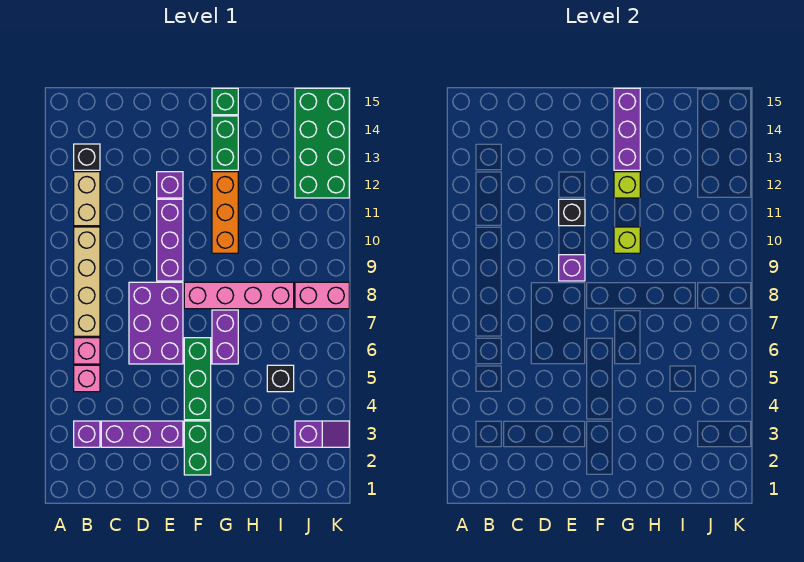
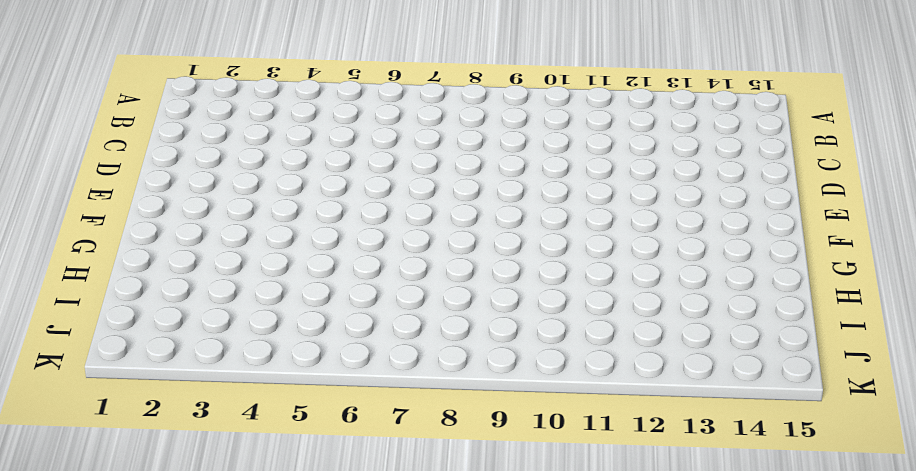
none -> purple brick B3 level 1
none -> pink brick B5 level 1
none -> pink brick B6 level 1

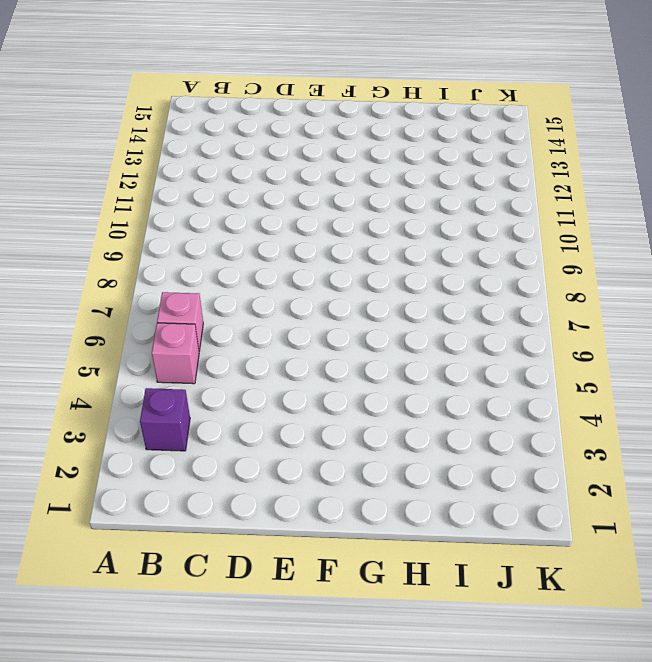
none -> tan brick B7:B10 level 1
none -> tan brick B11:B12 level 1
none -> black brick B13 level 1

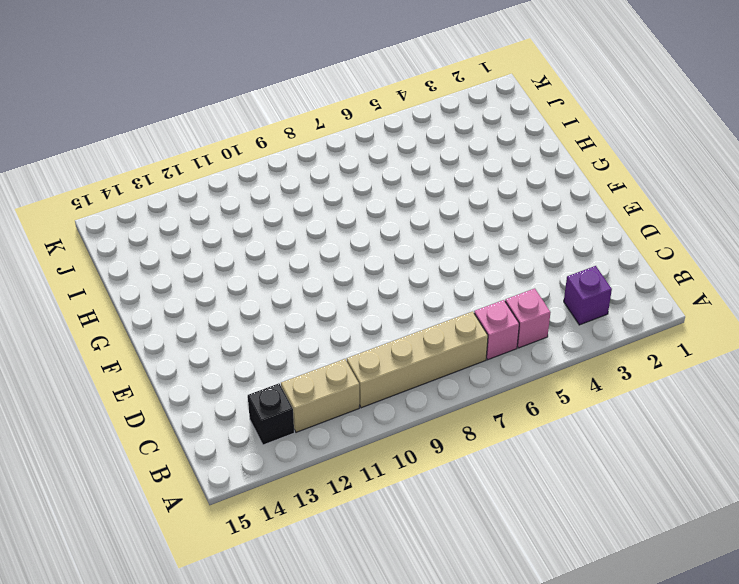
none -> purple brick C3:E3 level 1
none -> purple brick D6:E8 level 1
none -> purple brick E9:E11 level 1

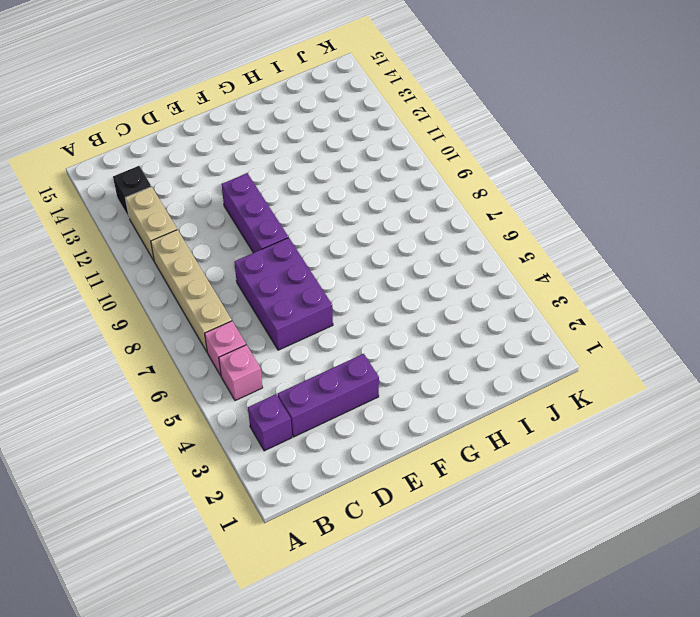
none -> purple brick E12 level 1
none -> green brick F2:F3 level 1
none -> green brick F4:F6 level 1

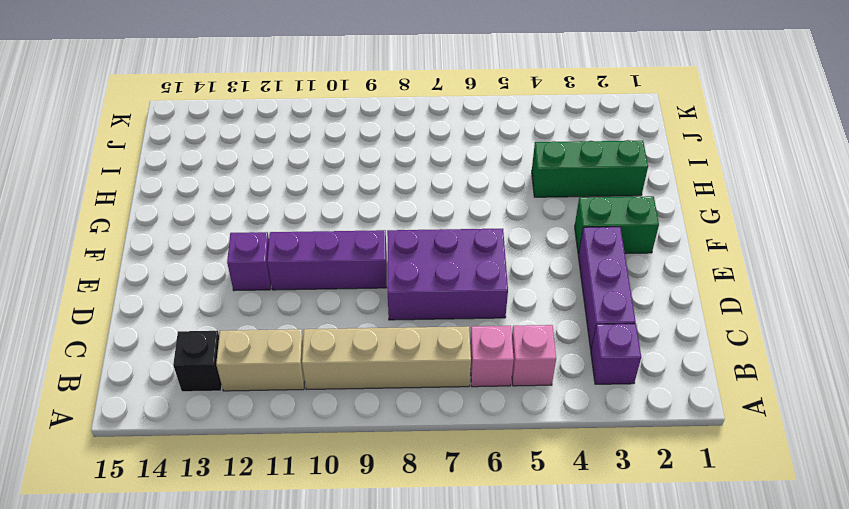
green brick H2:H4 level 1 -> green brick F4:F6 level 1
none -> pink brick F8:I8 level 1
none -> purple brick G6:G7 level 1
none -> orange brick G10:G12 level 1

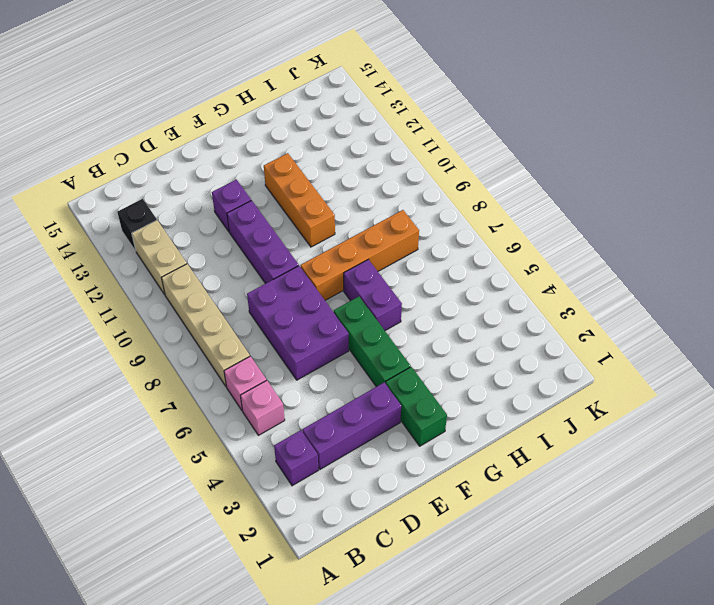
orange brick F8:I8 level 1 -> pink brick F8:I8 level 1
none -> green brick G13:G14 level 1
none -> green brick G15 level 1
none -> black brick I5 level 1

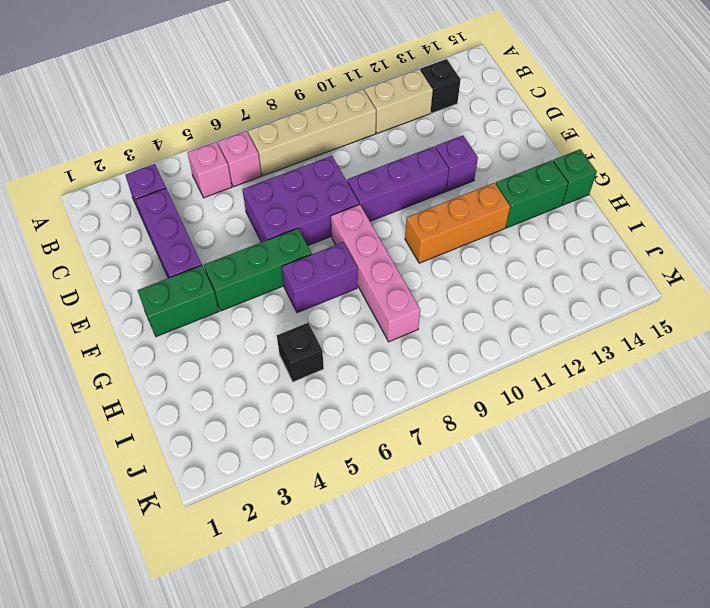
none -> purple slope J3:K3 level 1 top J
none -> pink brick J8:K8 level 1
none -> green brick J12:K15 level 1

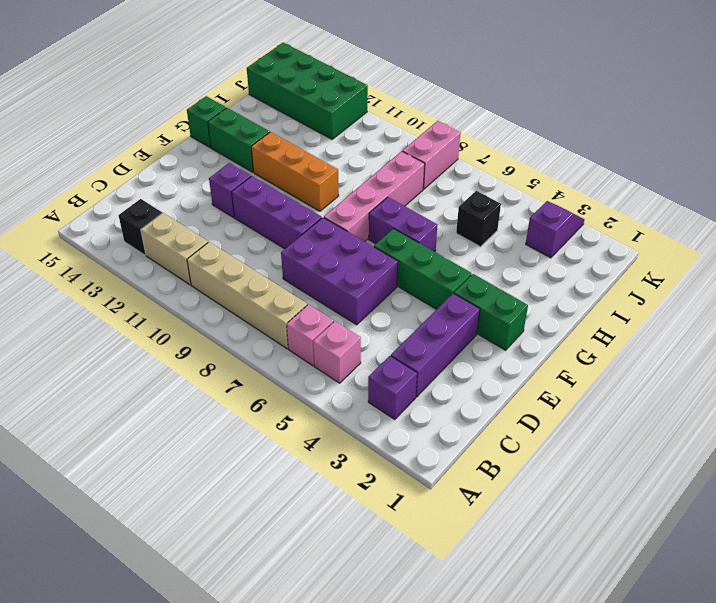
none -> purple brick E9 level 2
none -> black brick E11 level 2
none -> lime brick G10 level 2

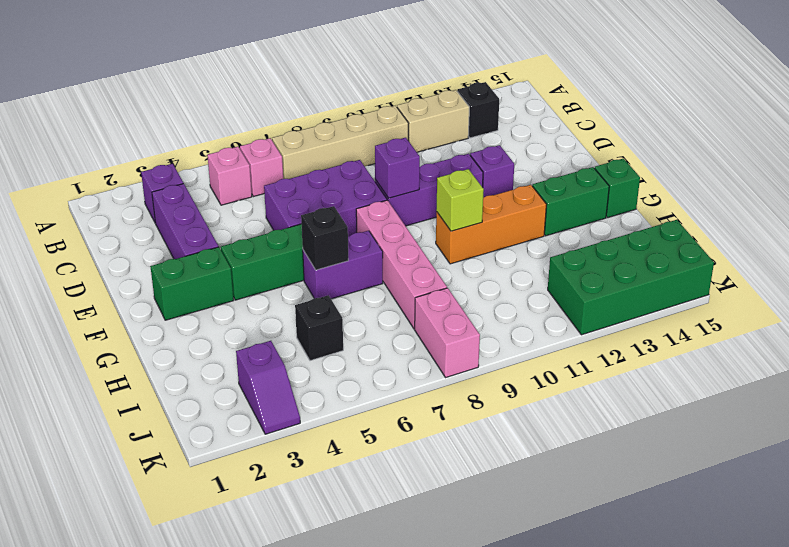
black brick G6 level 2 -> black brick E11 level 2
none -> lime brick G12 level 2
none -> purple brick G13:G15 level 2

